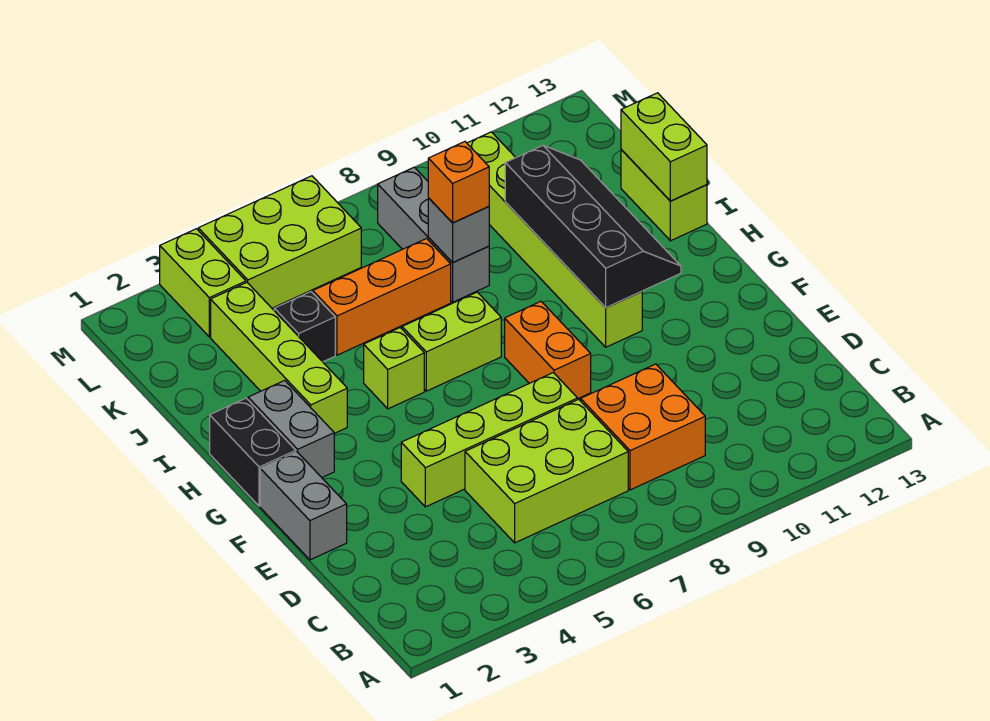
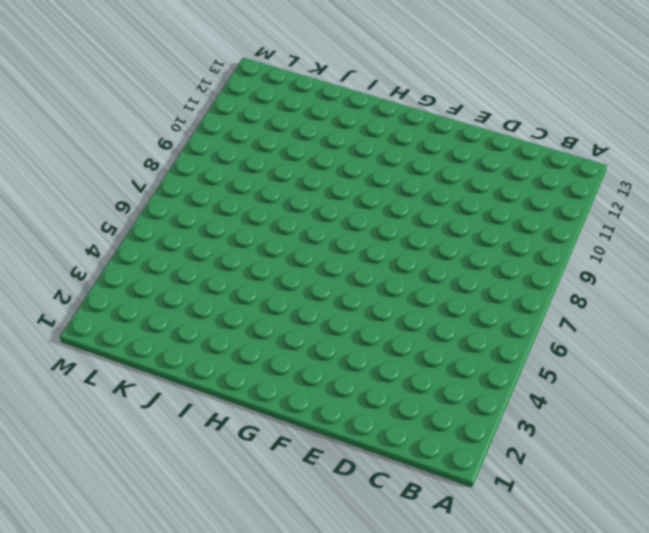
none -> lime brick C5:D7 level 1
none -> orange brick C8:D9 level 1
none -> grey brick E1:F1 level 1

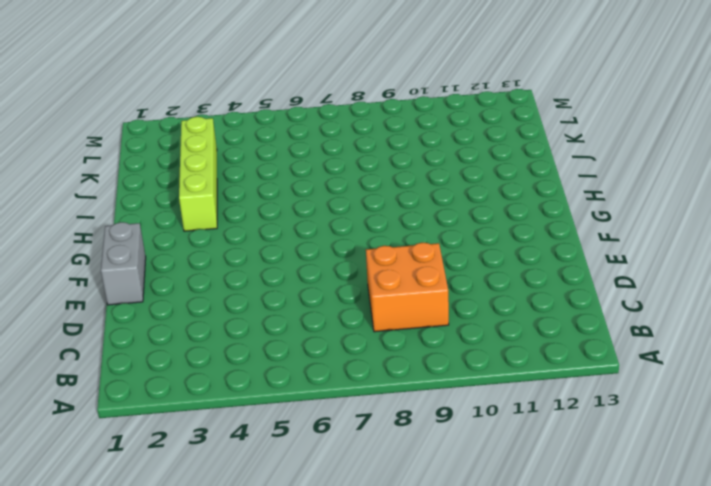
none -> lime brick C5:D7 level 1
none -> lime brick E4:E7 level 1
none -> orange brick F8:G8 level 1

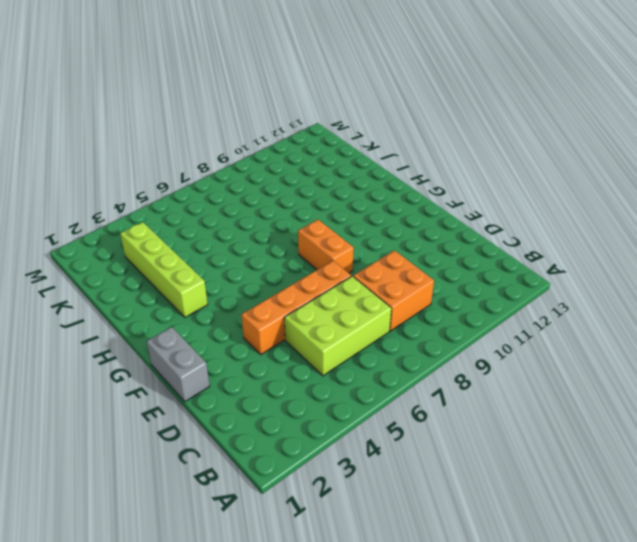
orange brick E4:E7 level 1 -> lime brick E4:E7 level 1
none -> black brick G1:H1 level 1
none -> grey brick G2:H2 level 1
none -> lime brick G10:L10 level 1

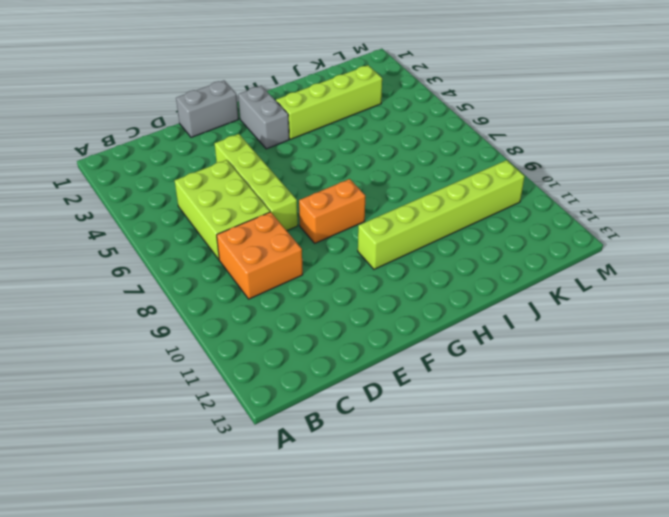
grey brick G2:G3 level 1 -> grey brick G2:H2 level 1
none -> black brick G1:H1 level 1
none -> lime brick H5 level 1
none -> lime brick H6:H7 level 1

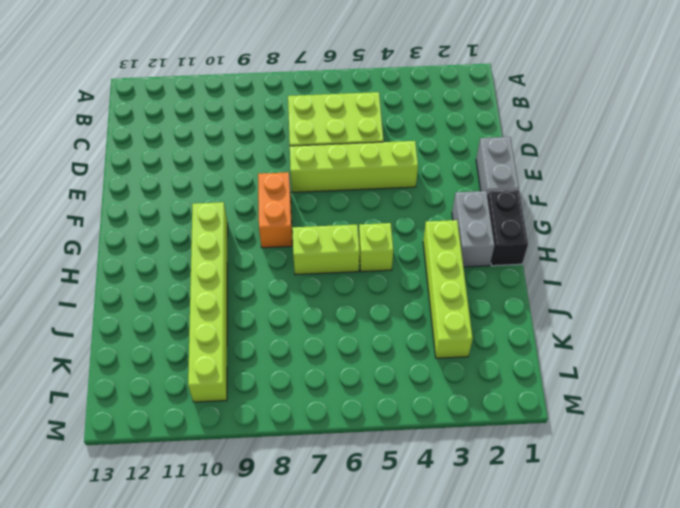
none -> orange brick C8:D9 level 1
none -> lime brick I13:J13 level 1
none -> black brick J4 level 1

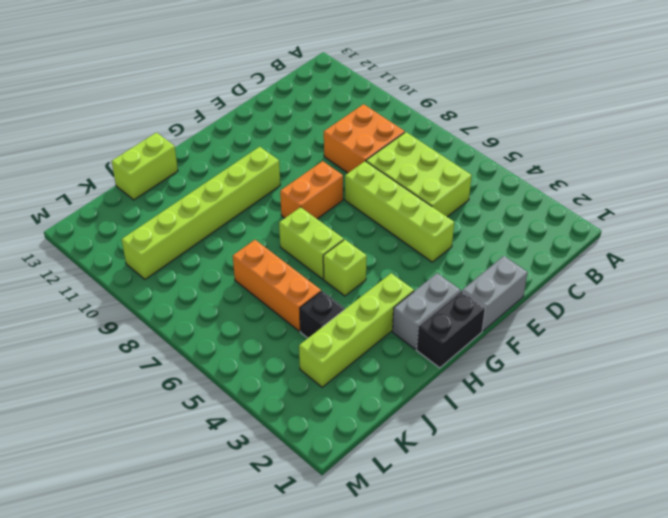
none -> grey brick J8:L8 level 1
none -> lime brick L3:M3 level 1
none -> lime brick L4:M6 level 1

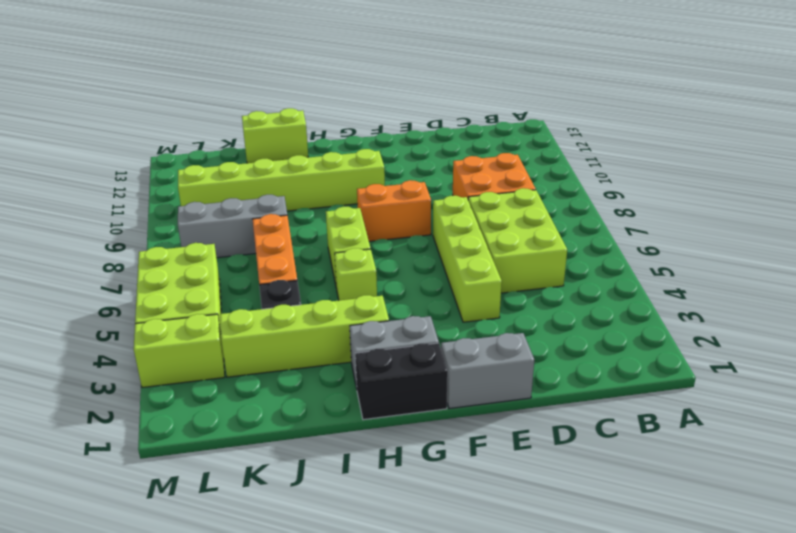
none -> black slope G10:J11 level 2 top 10
none -> lime brick I13:J13 level 2
none -> grey brick J8 level 2

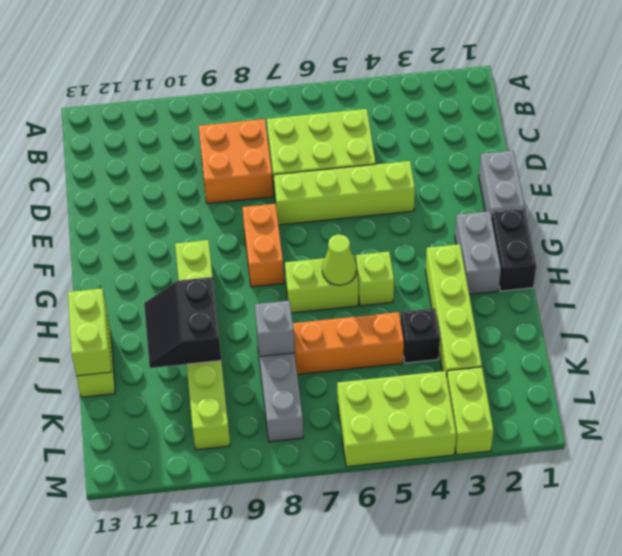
lime cone H6 level 2 -> none
black slope I10:J11 level 2 top 10 -> black slope G10:J11 level 2 top 10
none -> orange brick J8 level 3

